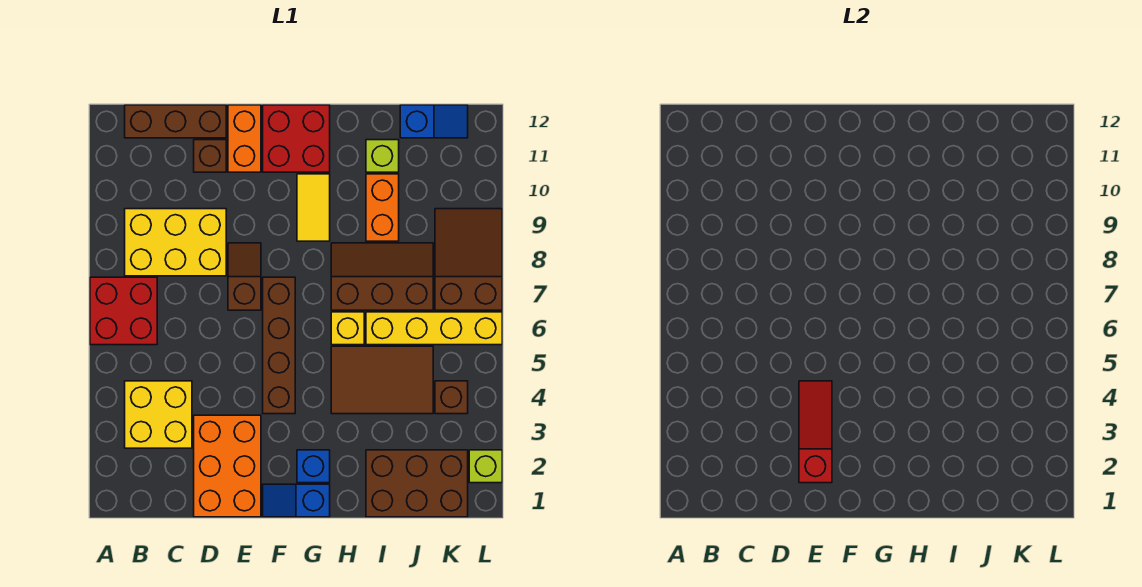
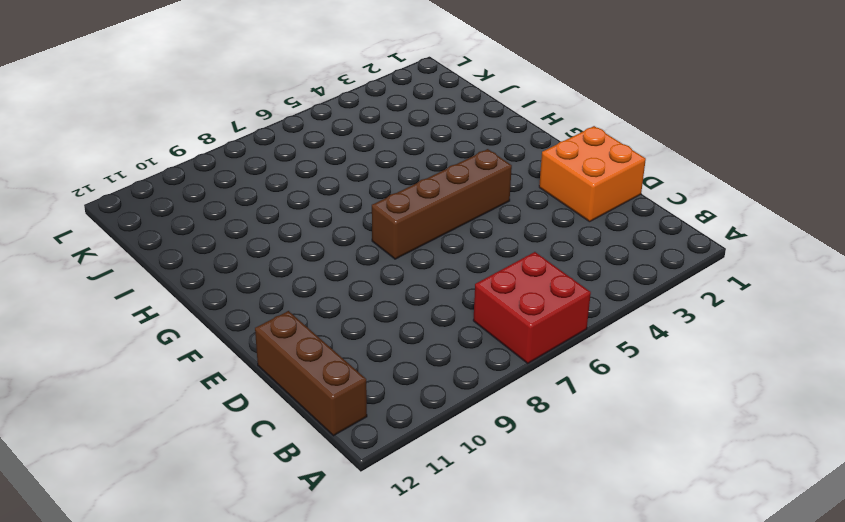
orange brick D1:E2 level 1 -> orange brick D1:E3 level 1
none -> yellow brick B3:C4 level 1
none -> yellow brick B8:D9 level 1
none -> brown brick D11 level 1

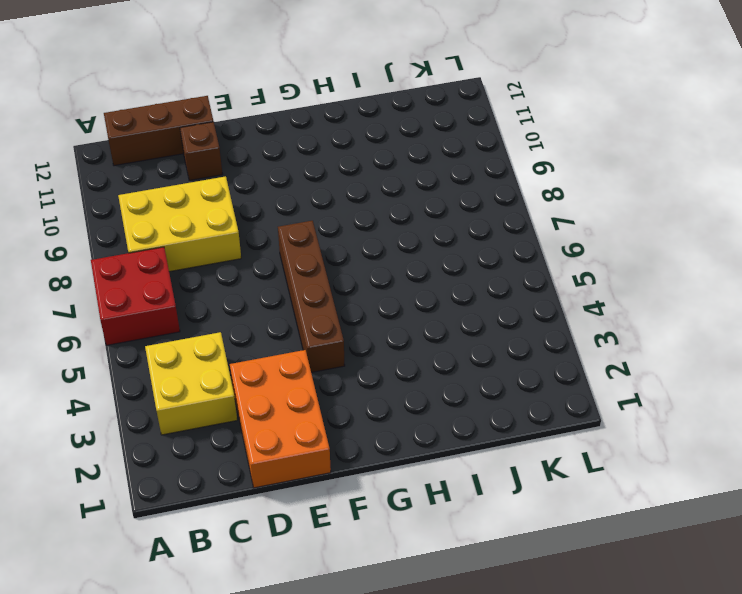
none -> brown slope E7:E8 level 1 top 7
none -> orange brick E11:E12 level 1
none -> blue slope F1:G1 level 1 top G

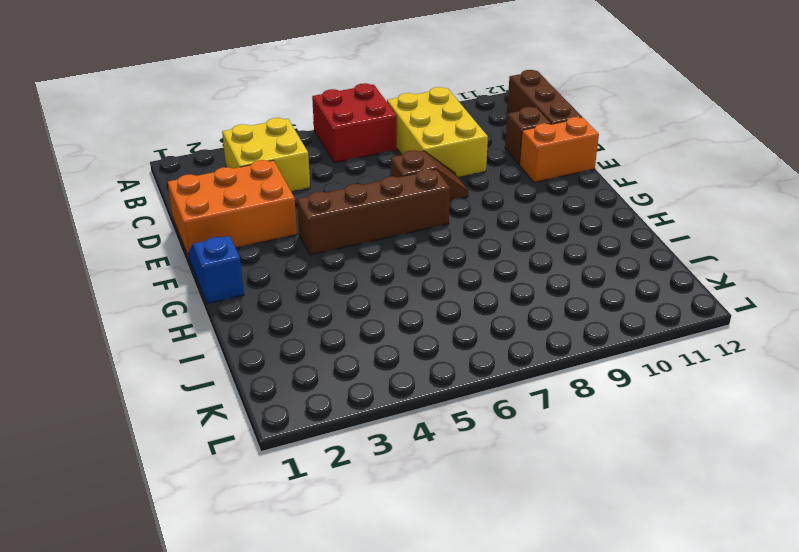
none -> red brick F11:G12 level 1
none -> blue brick G2 level 1
none -> yellow tile G9:G10 level 1

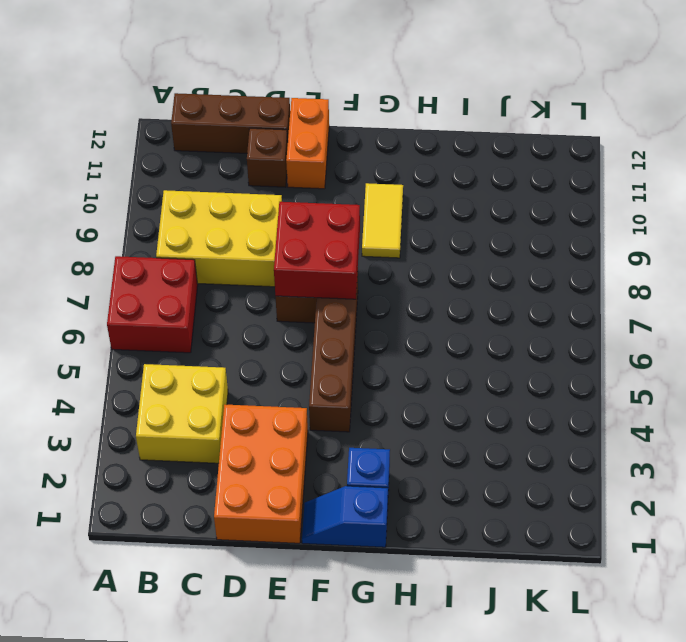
red brick E7:F8 level 2 -> red brick F11:G12 level 1
none -> brown tile H4:J5 level 1
none -> yellow brick H6 level 1
none -> brown slope H7:J8 level 1 top 7

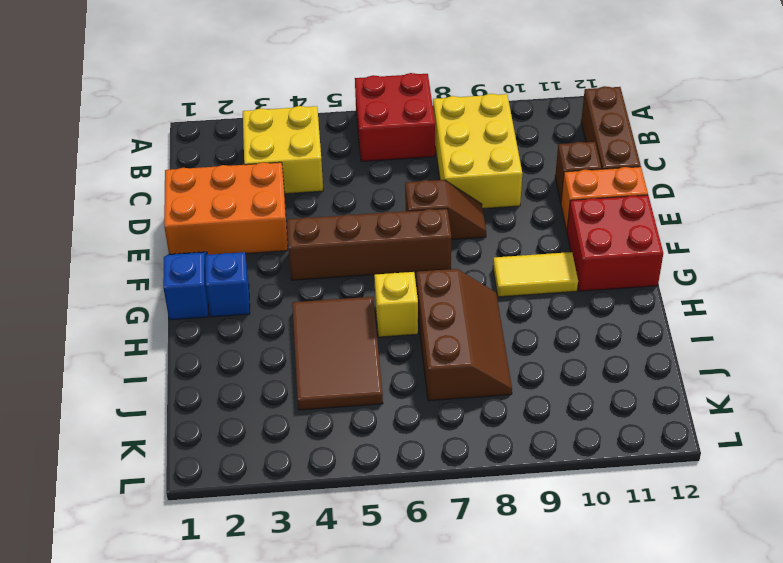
none -> brown brick I1:K2 level 1
none -> yellow brick I6:L6 level 1
none -> orange brick I9:I10 level 1

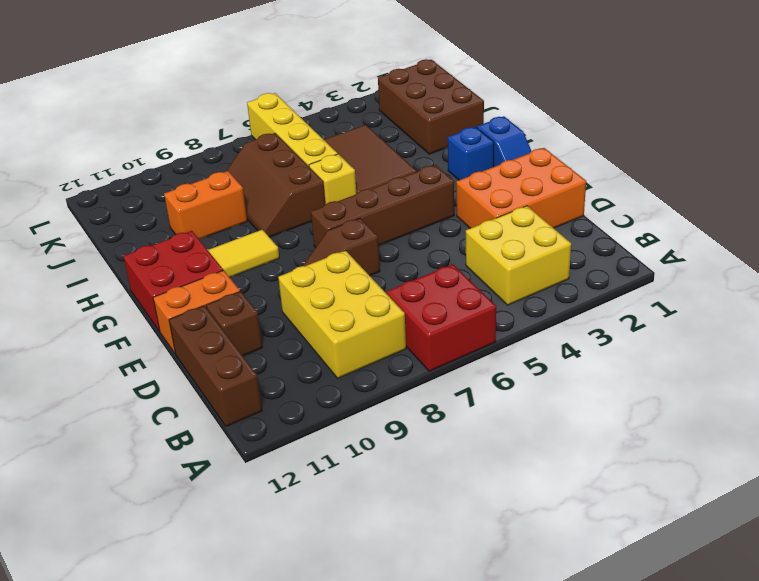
none -> lime brick I11 level 1
none -> blue slope J12:K12 level 1 top J
none -> brown brick K4 level 1

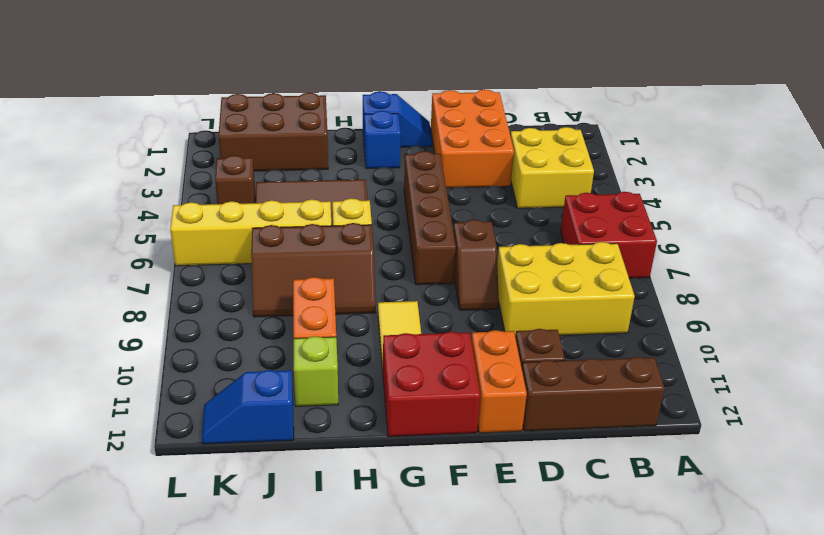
none -> brown slope K7:L9 level 1 top 7
none -> lime brick L2 level 1
none -> red slope E2:E4 level 2 top 2

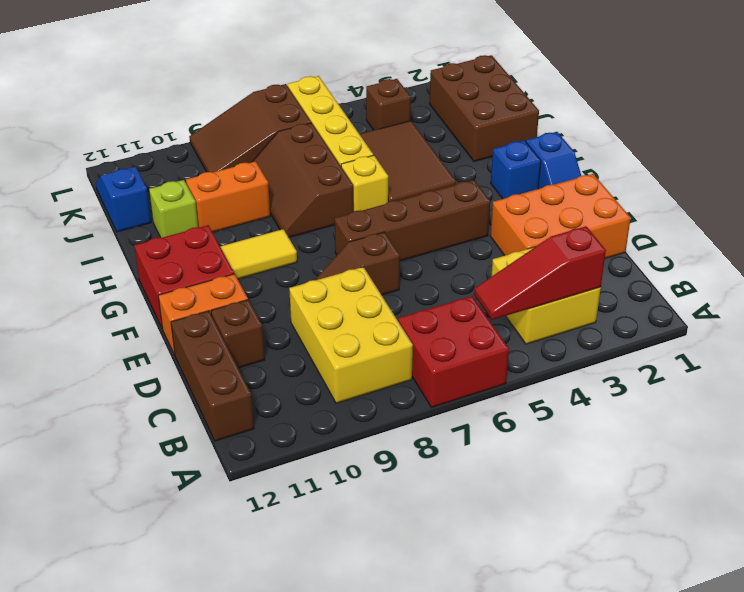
red slope B3:B5 level 2 top 3 -> red slope E2:E4 level 2 top 2
none -> lime brick L2 level 1

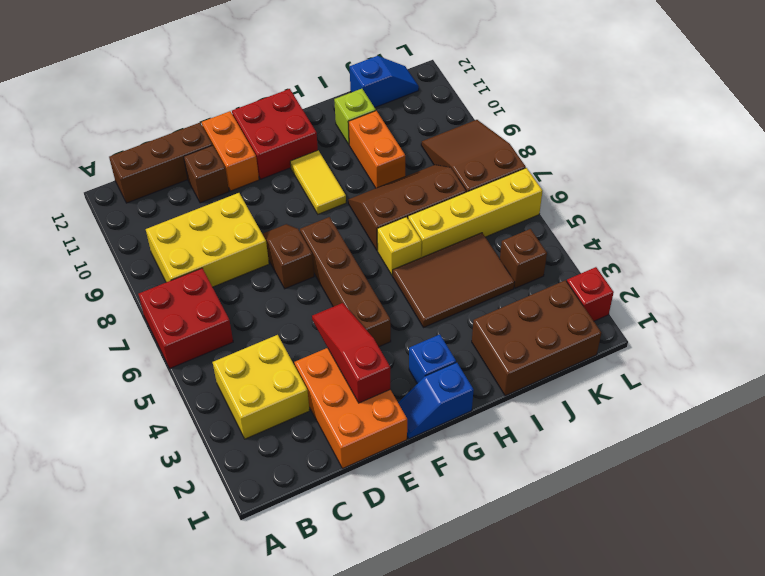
red brick L2 level 1 -> lime brick L2 level 1

